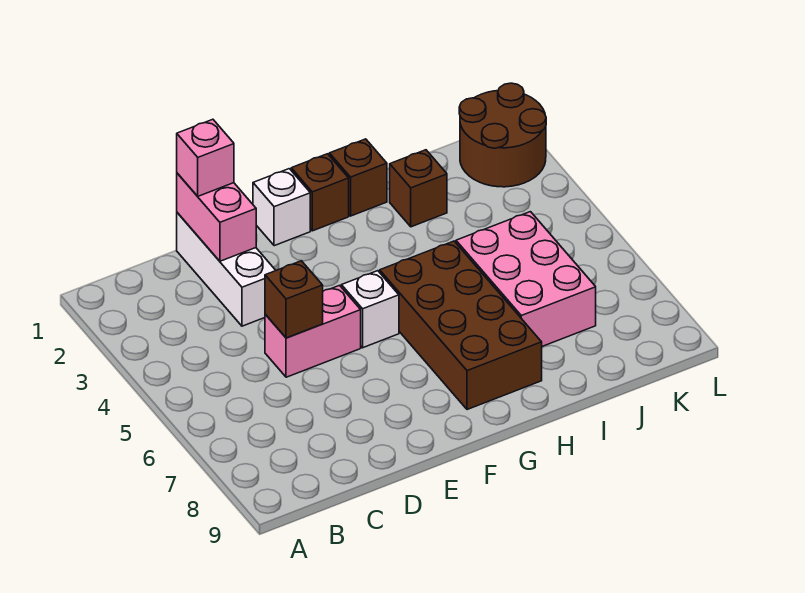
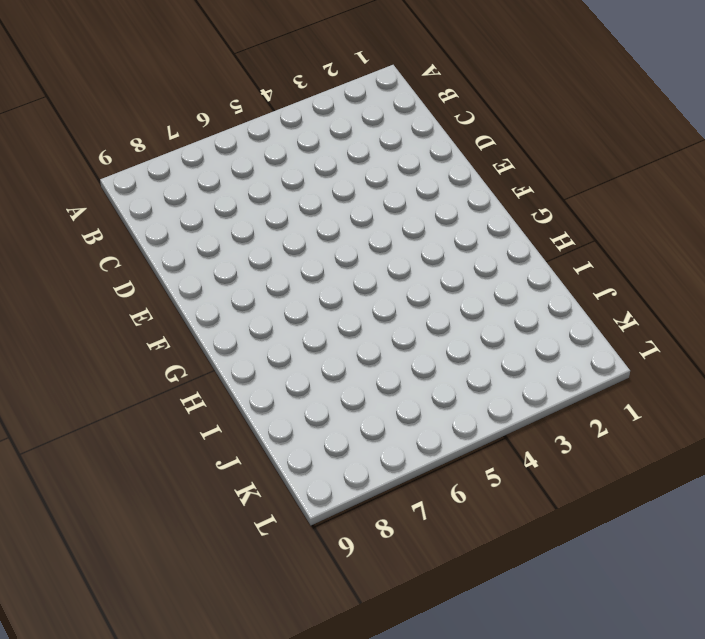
none -> white brick D1:D3 level 1
none -> pink brick D5:E5 level 1
none -> white brick F1 level 1

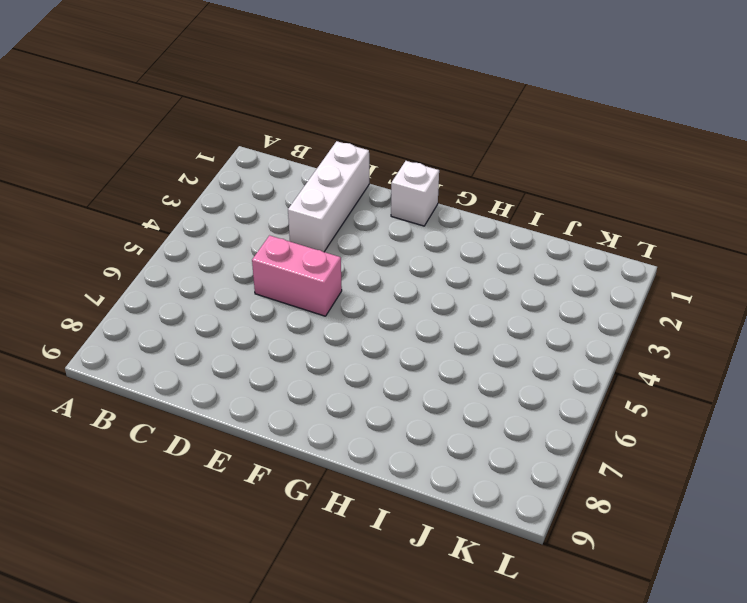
none -> white brick F5 level 1
none -> brown brick G1 level 1
none -> brown brick G5:H8 level 1

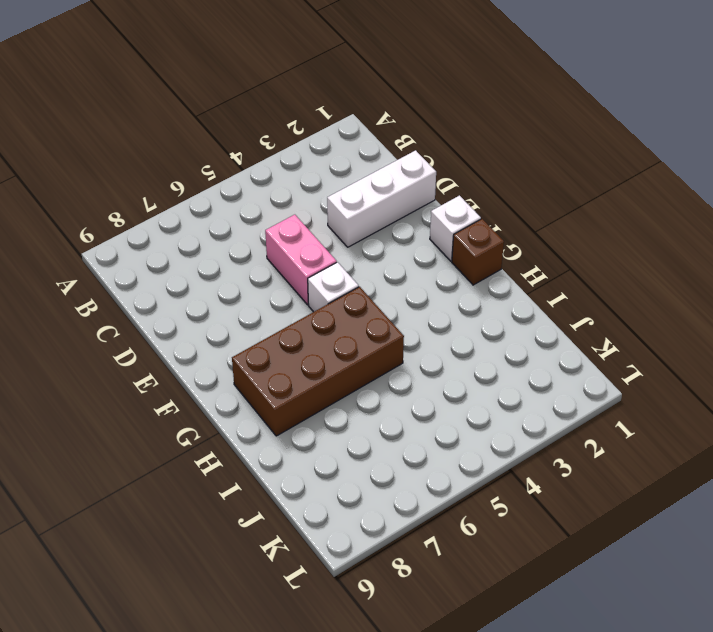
none -> brown brick H1 level 1
none -> brown brick I2 level 1
none -> pink brick I5:J7 level 1

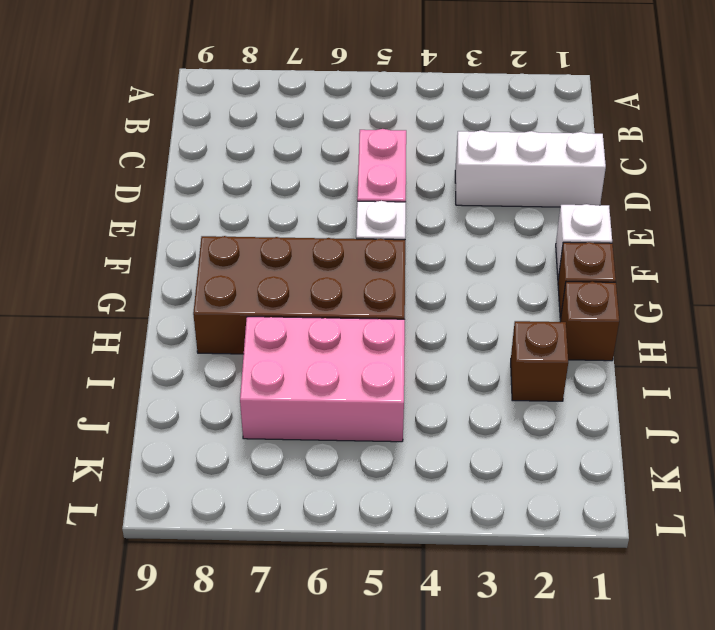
none -> brown round brick K1:L2 level 1
none -> pink brick D1:D2 level 2
none -> brown brick D5 level 2

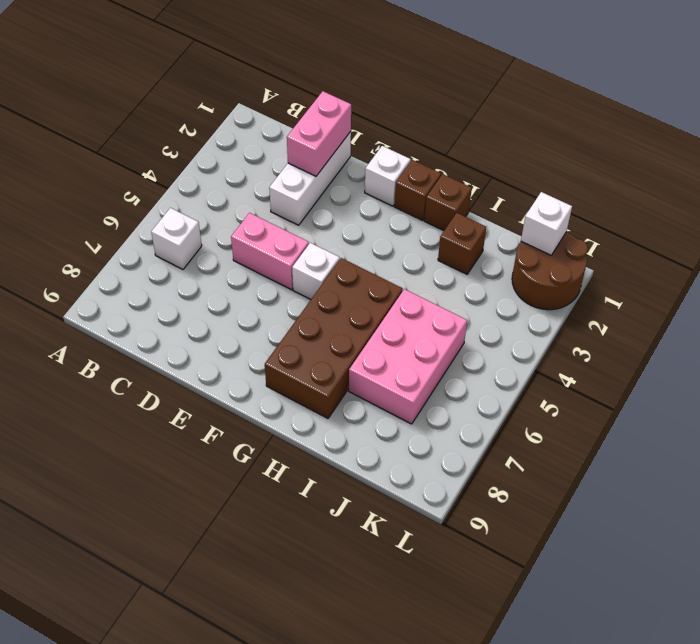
white brick B6 level 1 -> none
white brick K1 level 2 -> none
none -> brown brick D5 level 2
none -> pink brick D1 level 3

